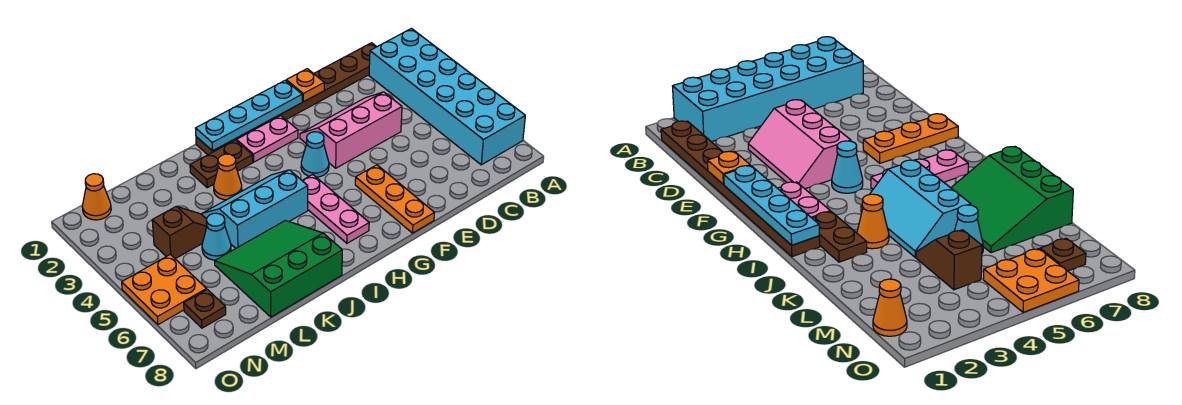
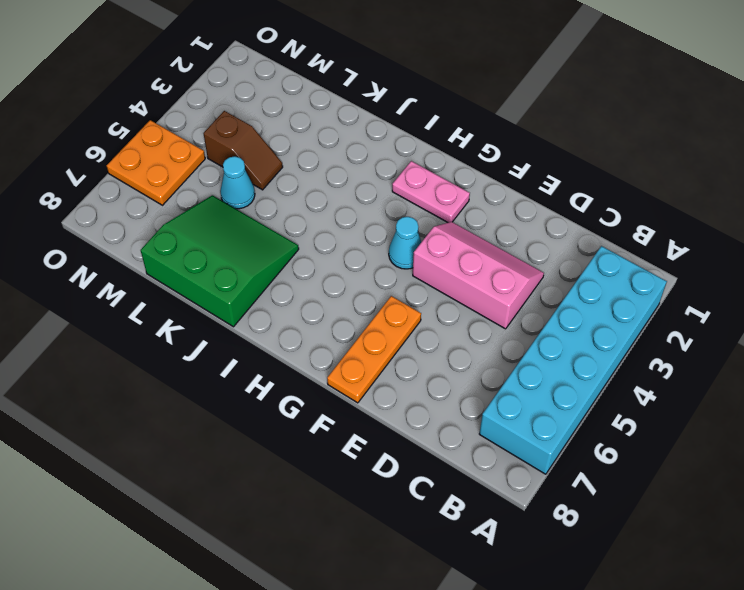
none -> brown plate B1:I1 level 1
none -> pink plate H5:H7 level 1
none -> brown plate I2:J2 level 1

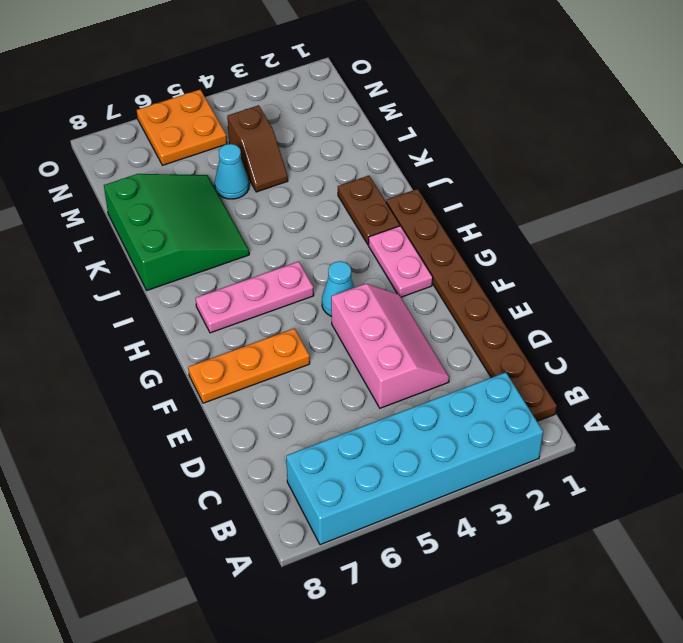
none -> cyan slope I4:K5 level 1 top 5
none -> orange cone J3 level 1
none -> orange cone N1 level 1

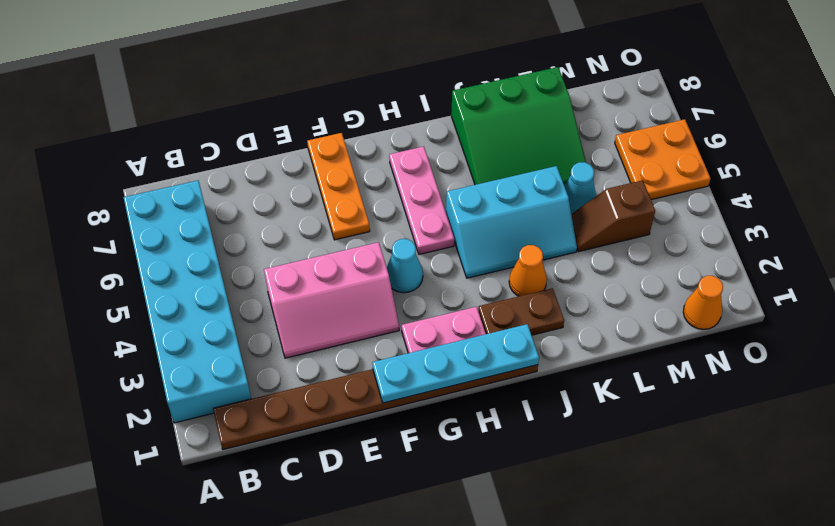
none -> brown plate N7 level 1
none -> orange plate E1 level 2

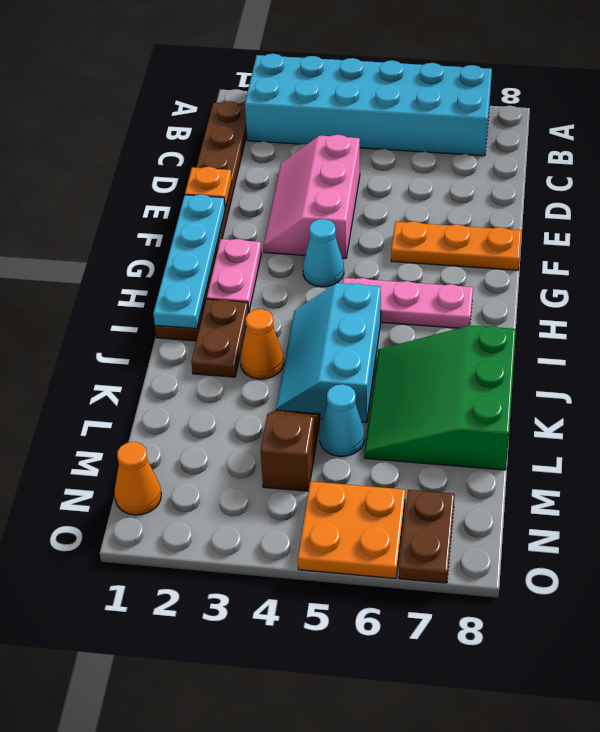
brown plate N7:O7 level 1 -> brown plate N7 level 1

